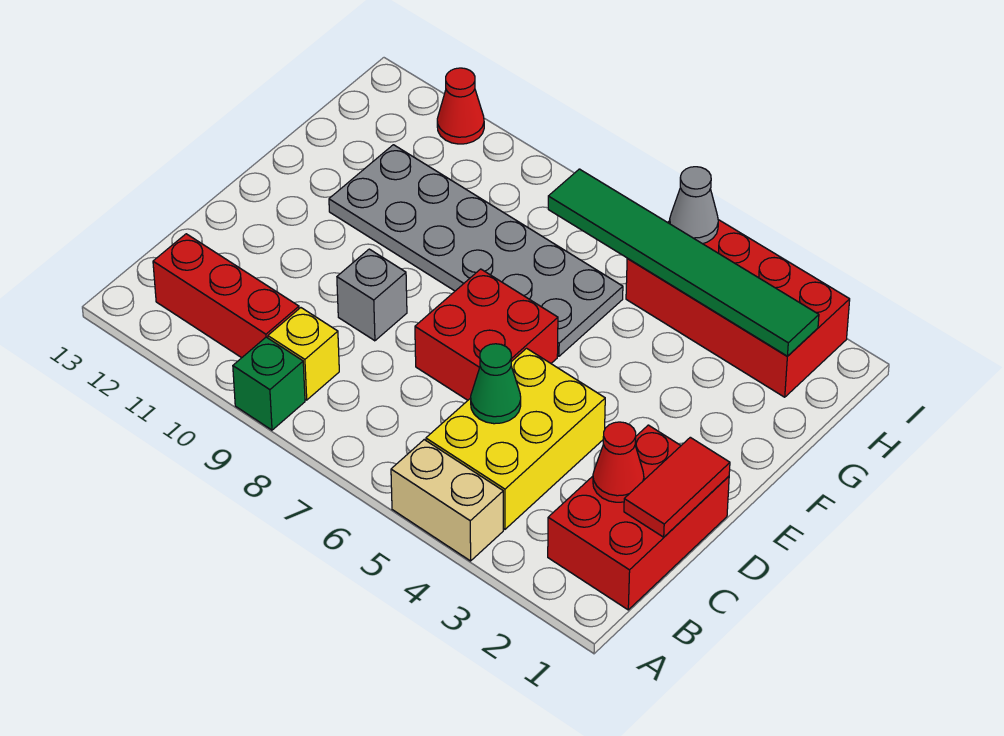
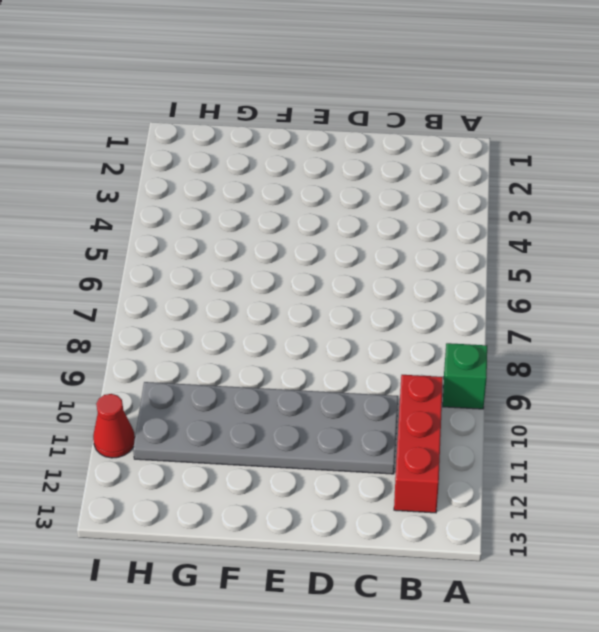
grey plate C10:H11 level 1 -> grey plate F6:G11 level 1
none -> tan brick A4:A5 level 1
none -> red brick B1:D2 level 1
none -> yellow brick B4:D5 level 1

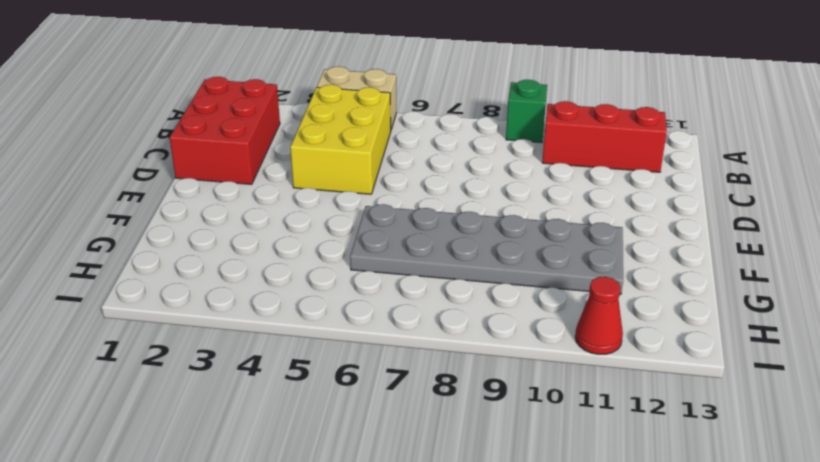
none -> yellow brick B9 level 1
none -> red brick D6:E7 level 1
none -> grey brick D9 level 1

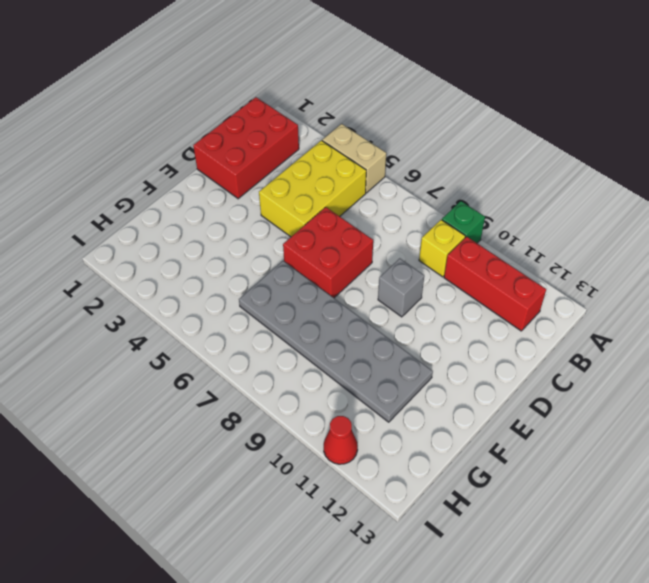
none -> red brick H2:I5 level 1
none -> red tile C1:D1 level 2
none -> red cone C2 level 2

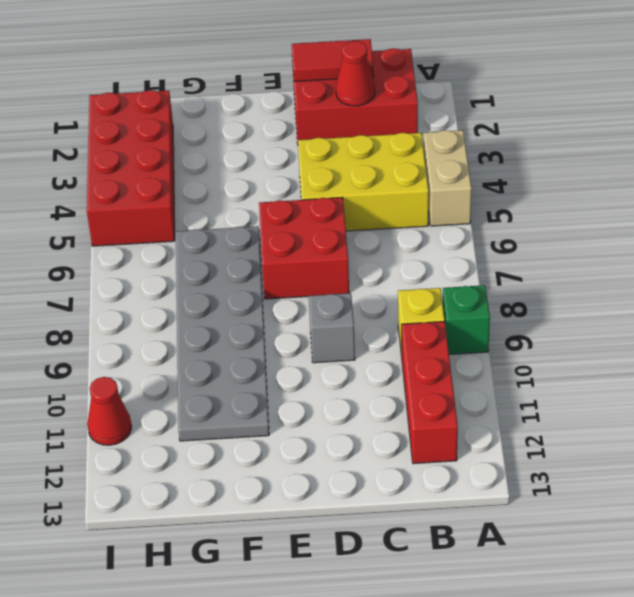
none -> green cone C5 level 2
none -> green tile H2:H7 level 2
none -> grey cone I5 level 2

